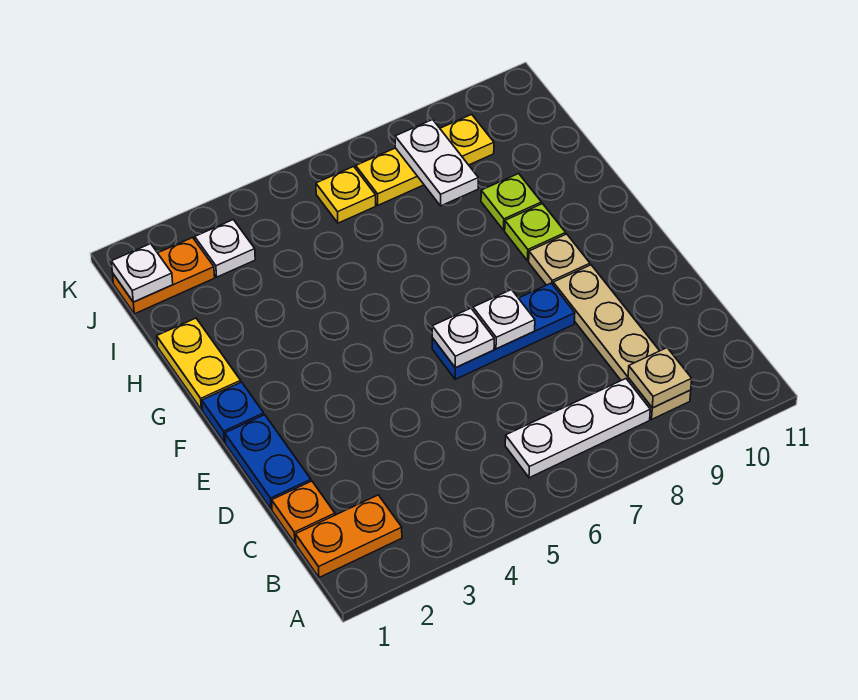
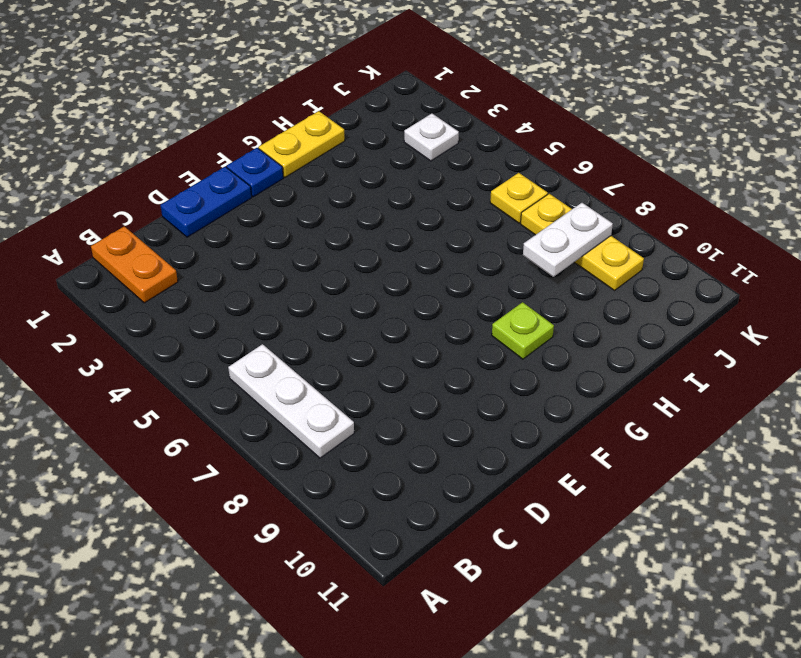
none -> tan plate B9:E9 level 1
none -> orange plate C1 level 1
none -> blue plate E6:E8 level 1

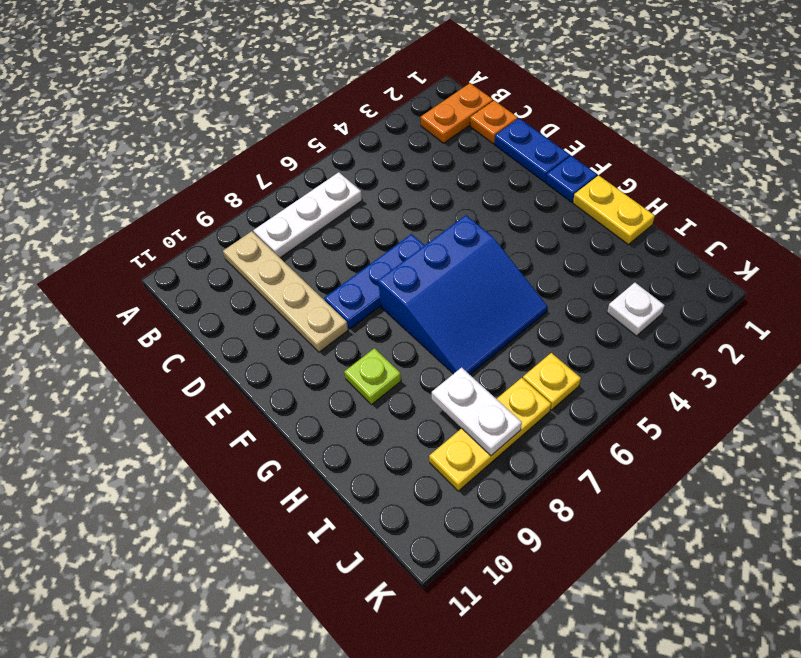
blue slope F5:H7 level 1 top F -> none
none -> tan plate F9 level 1
none -> lime plate H9 level 1
none -> orange plate J1:J2 level 1

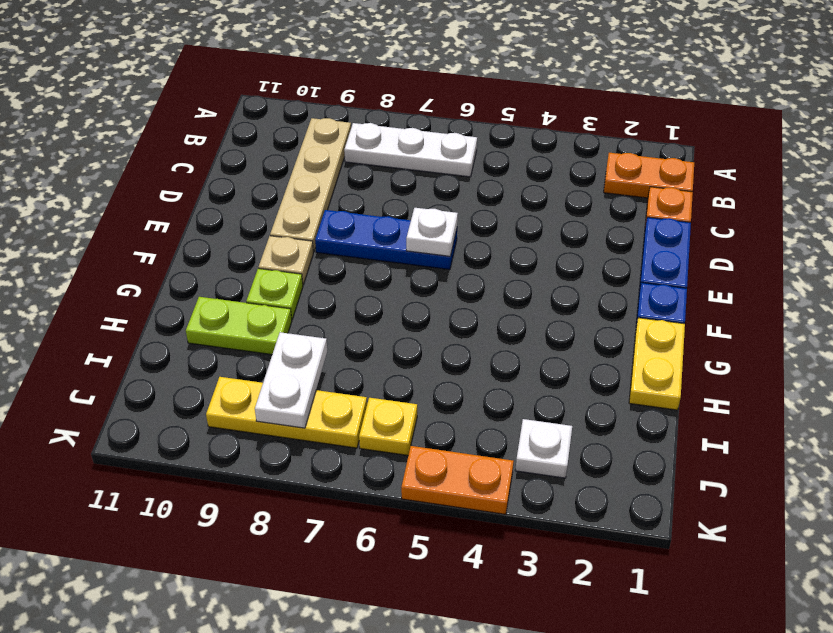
lime plate H9:H10 level 1 -> lime plate H9 level 1
orange plate K4:K5 level 1 -> orange plate J1:J2 level 1
none -> tan plate B9 level 2
none -> white plate E7 level 2
none -> white plate J1 level 2

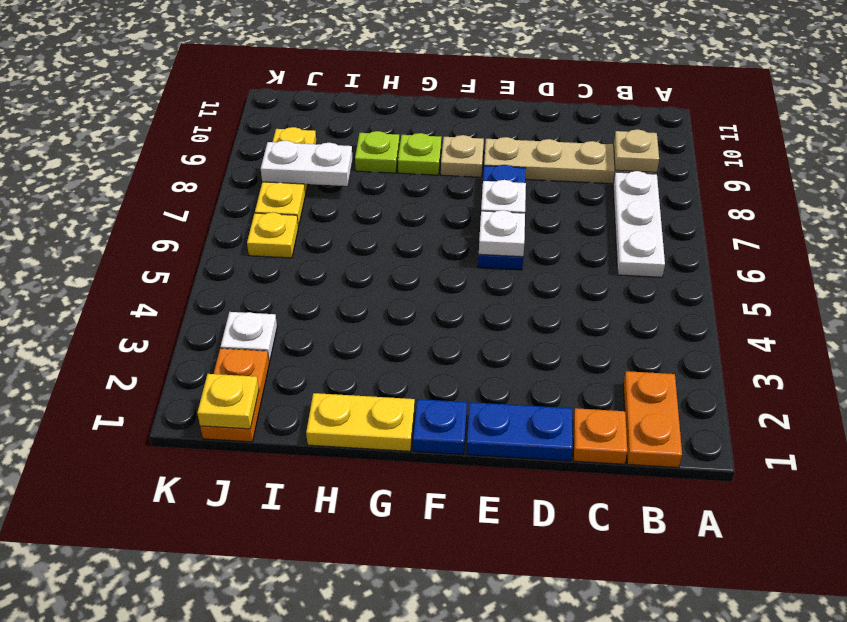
yellow plate J1 level 2 -> white plate J1 level 2

